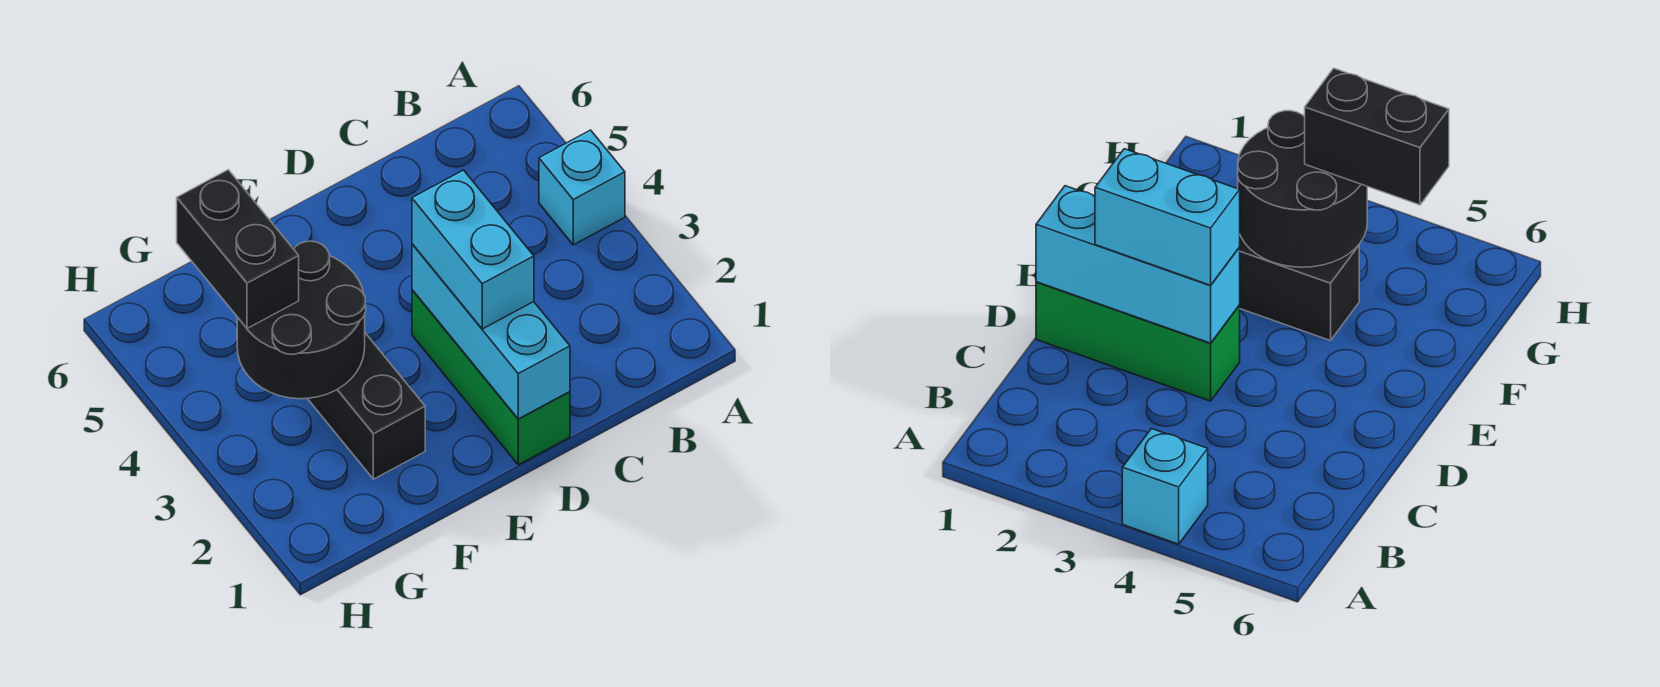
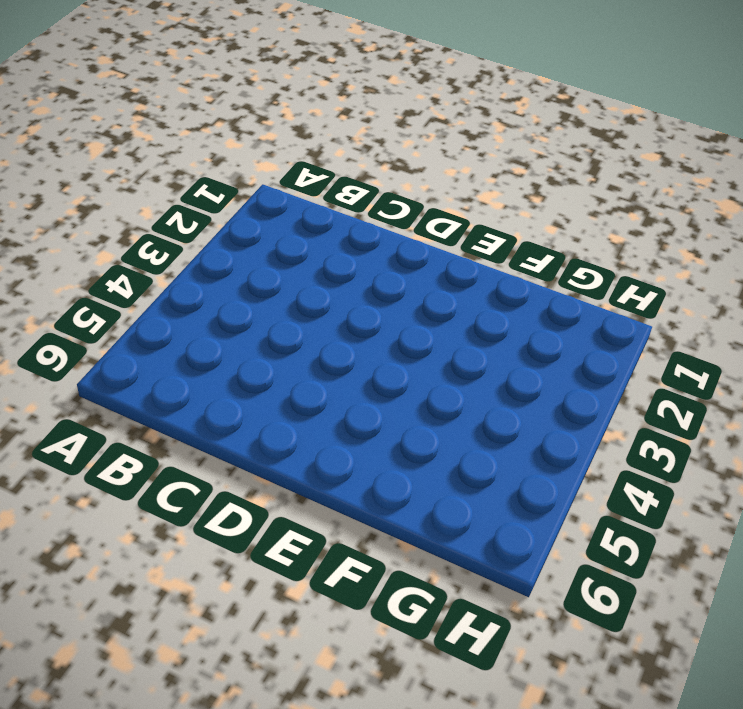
none -> cyan brick A4 level 1
none -> green brick D1:D3 level 1

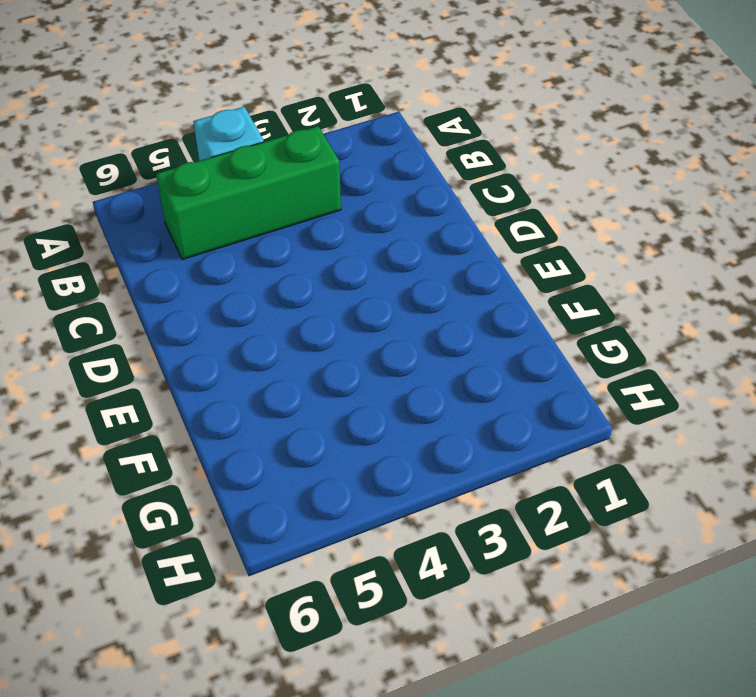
green brick B3:B5 level 1 -> green brick D1:D3 level 1
none -> black brick F2:F4 level 1
none -> cyan brick D1:D3 level 2

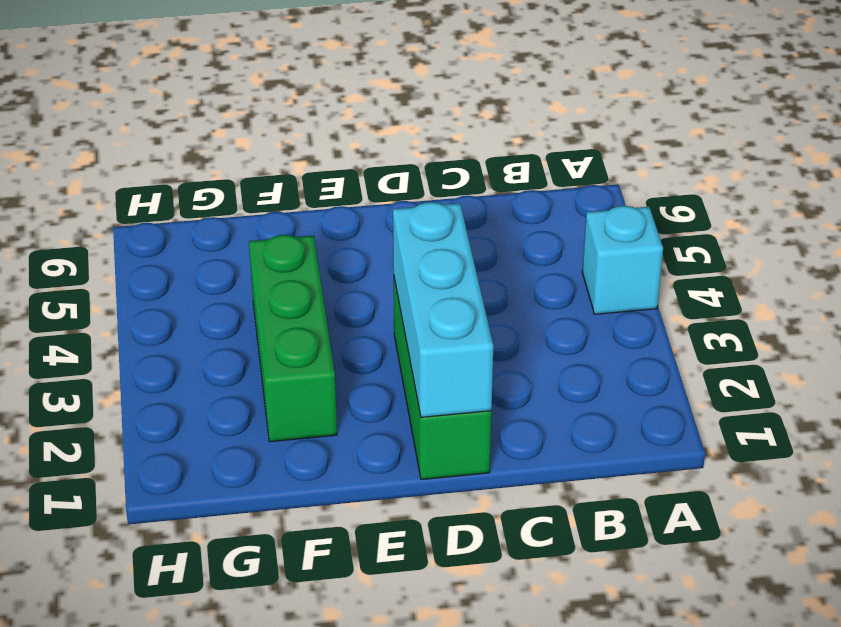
green brick F2:F4 level 1 -> black brick F2:F4 level 1
none -> black round brick F3:G4 level 2
none -> cyan brick D2:D3 level 3

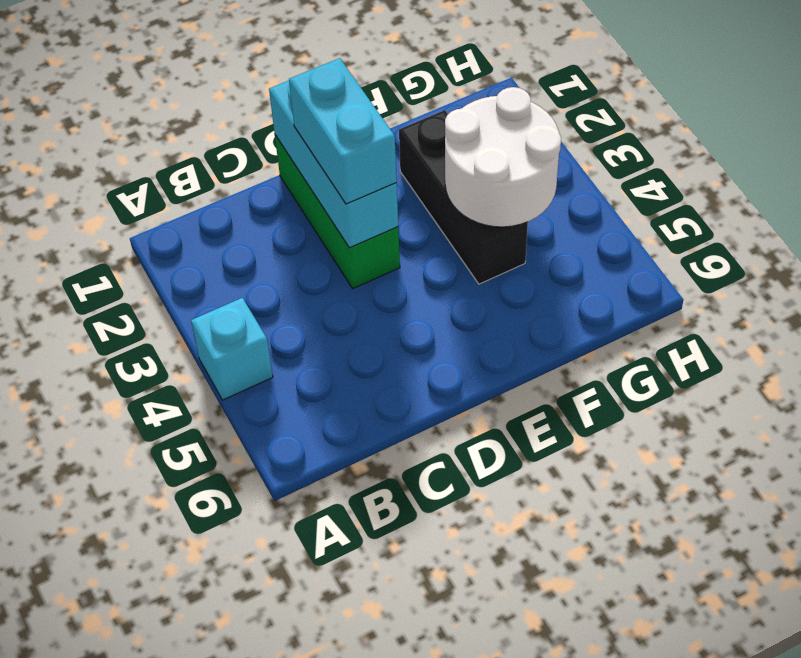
white round brick F3:G4 level 2 -> black round brick F3:G4 level 2
none -> black brick G4:G5 level 3

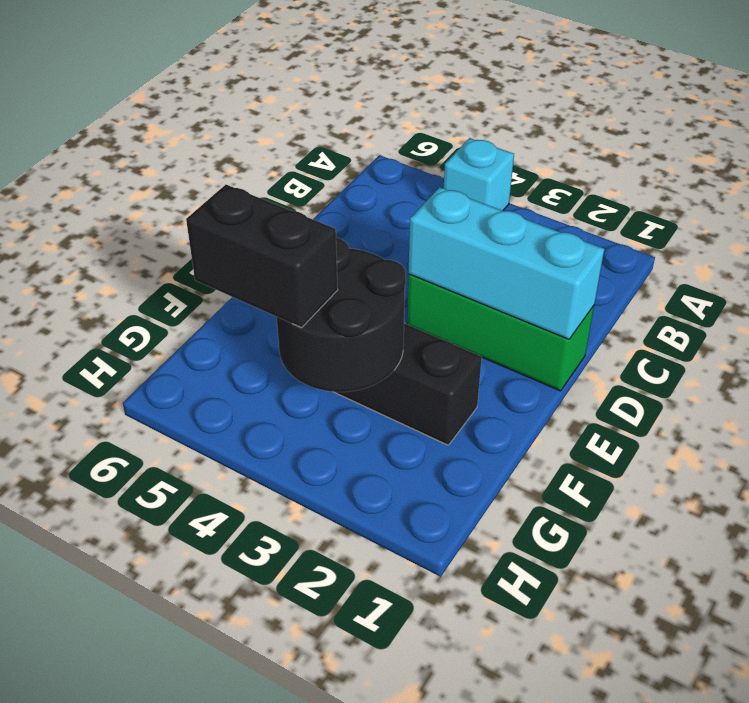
none -> cyan brick D2:D3 level 3

